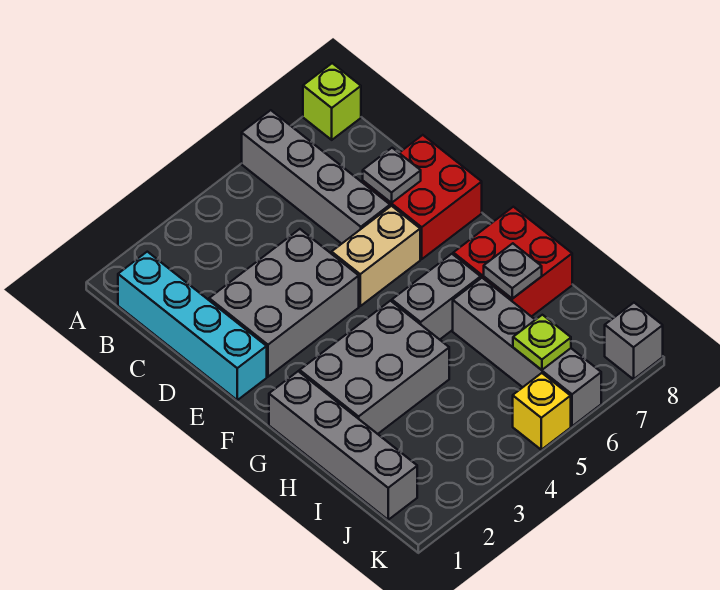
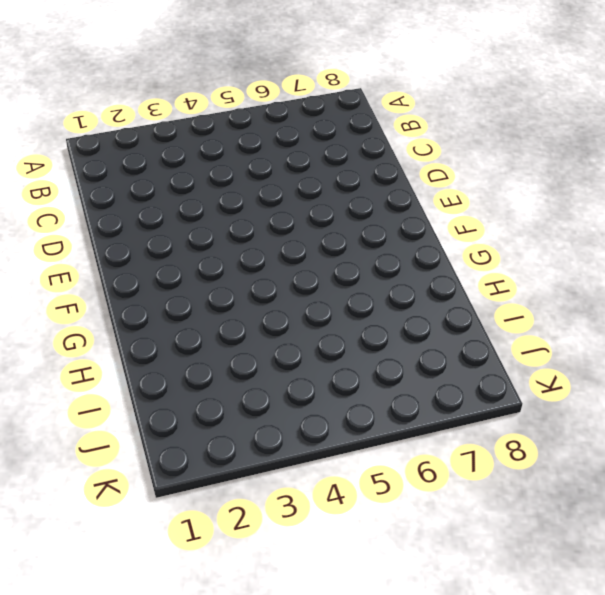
none -> grey brick A6:D6 level 1
none -> lime brick A8 level 1
none -> cyan brick B1:E1 level 1

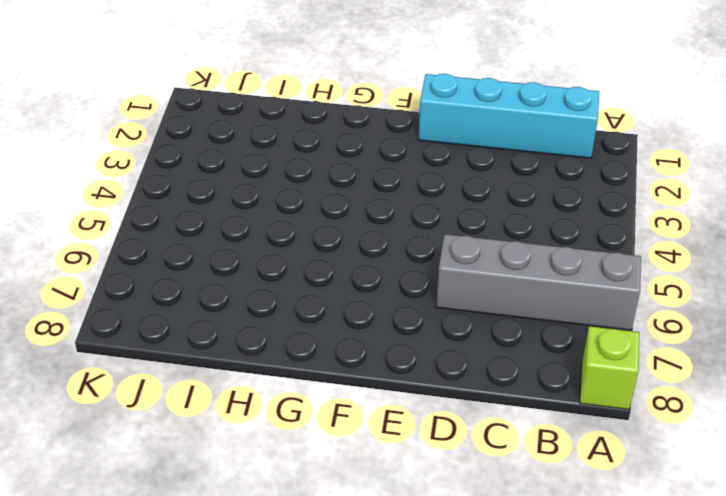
none -> grey brick D2:E4 level 1
none -> red brick D7:E8 level 1
none -> tan brick E5:E6 level 1

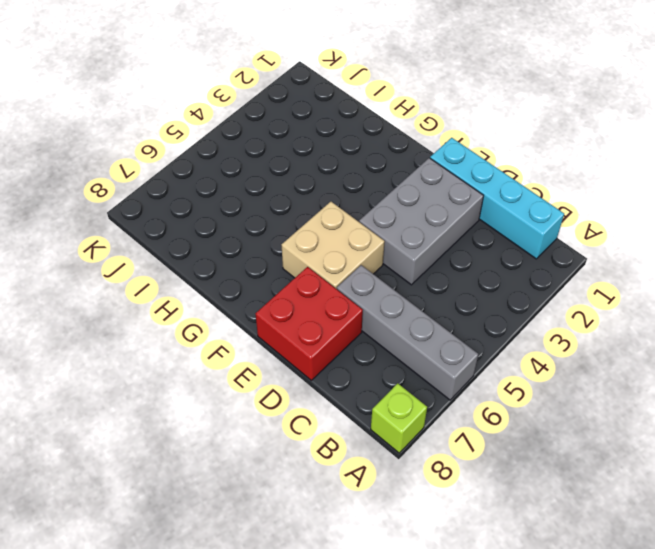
tan brick E5:F6 level 1 -> tan brick E5:E6 level 1
none -> grey brick G1:J1 level 1
none -> grey brick G2:H4 level 1
none -> grey brick G5:G6 level 1

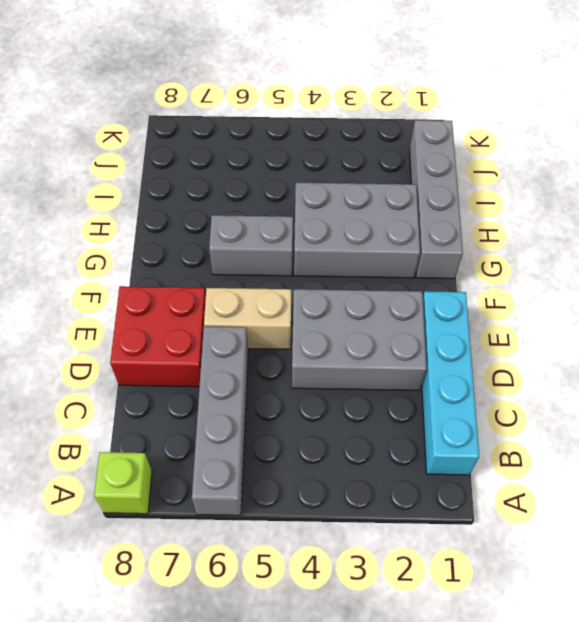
none -> red brick G7:H8 level 1
none -> grey brick H6:K6 level 1
none -> yellow brick K5 level 1

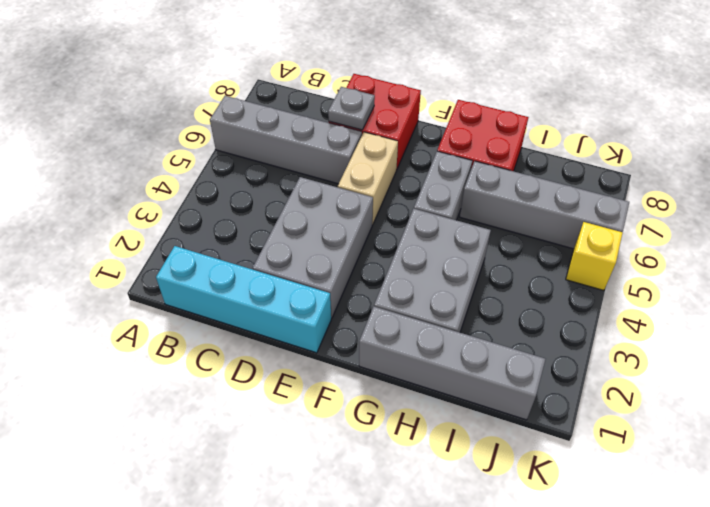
none -> lime brick A8 level 1
none -> grey brick K8 level 1
none -> grey plate H7 level 2

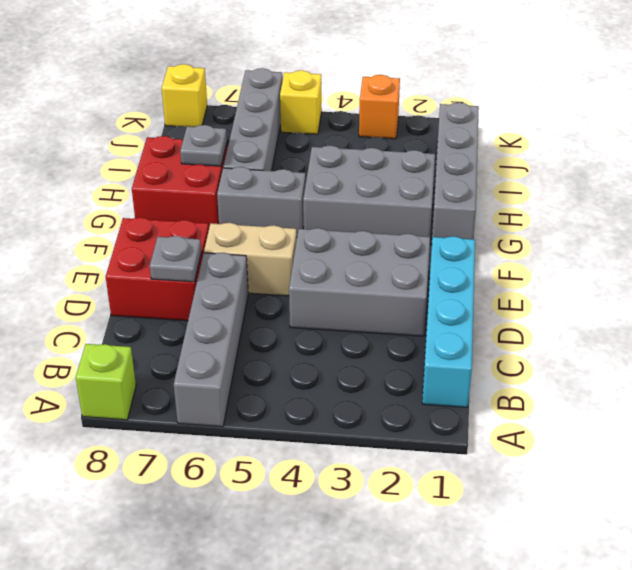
orange brick K3 level 1 -> none
yellow brick K8 level 1 -> grey brick K8 level 1
none -> lime plate J6 level 2

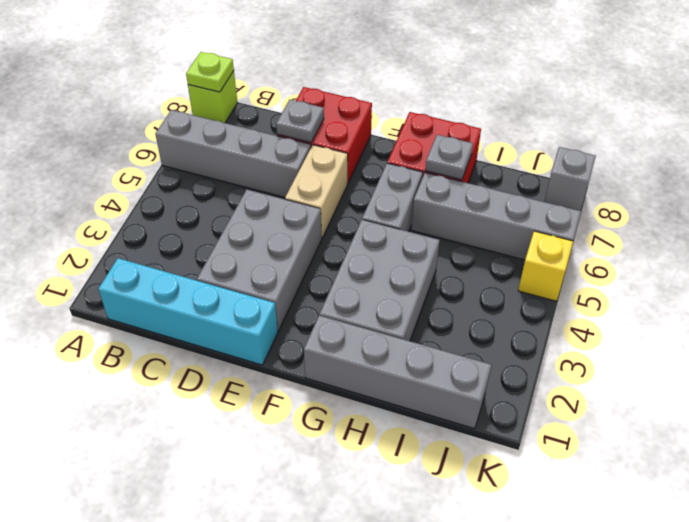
lime plate A8 level 2 -> lime plate J6 level 2

